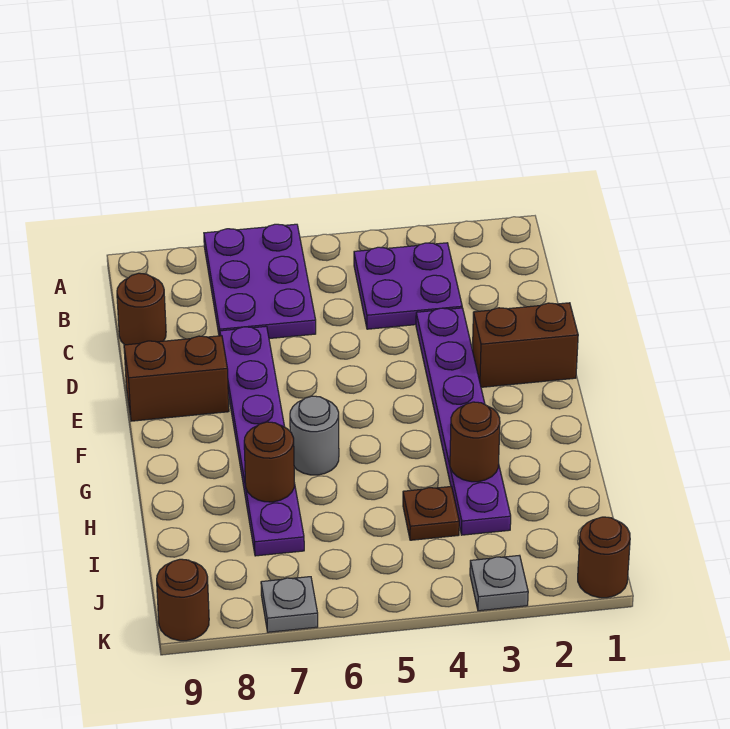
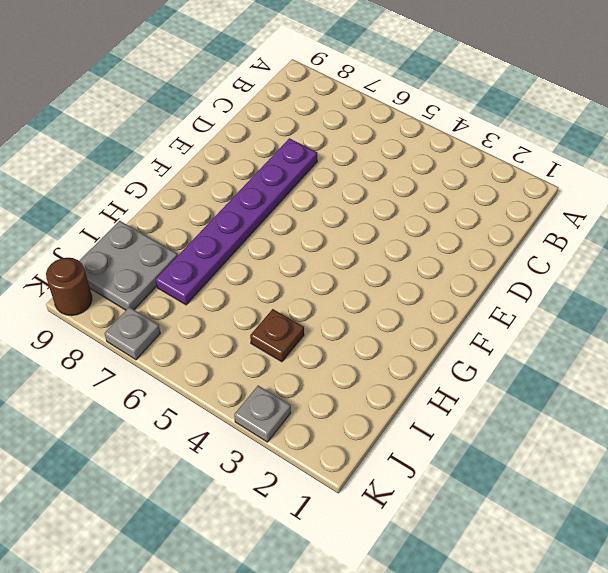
grey plate I8:J9 level 1 -> none
none -> purple plate A6:C7 level 1
none -> purple plate B3:C4 level 1
none -> brown round brick C9 level 1

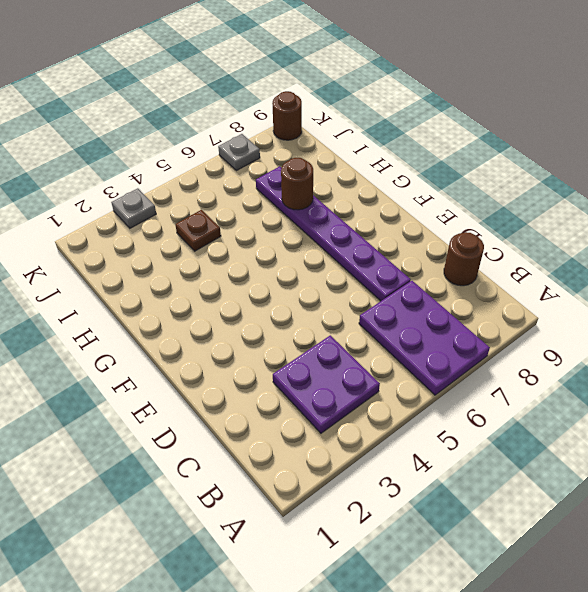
none -> purple plate D3:I3 level 1
none -> brown brick E1:E2 level 1
none -> brown brick E8:E9 level 1

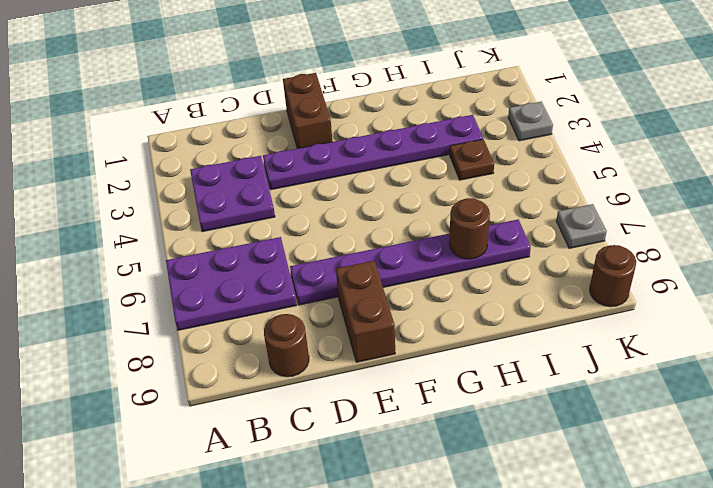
none -> grey round brick G6 level 1
none -> brown round brick K1 level 1
none -> brown round brick H3 level 2

